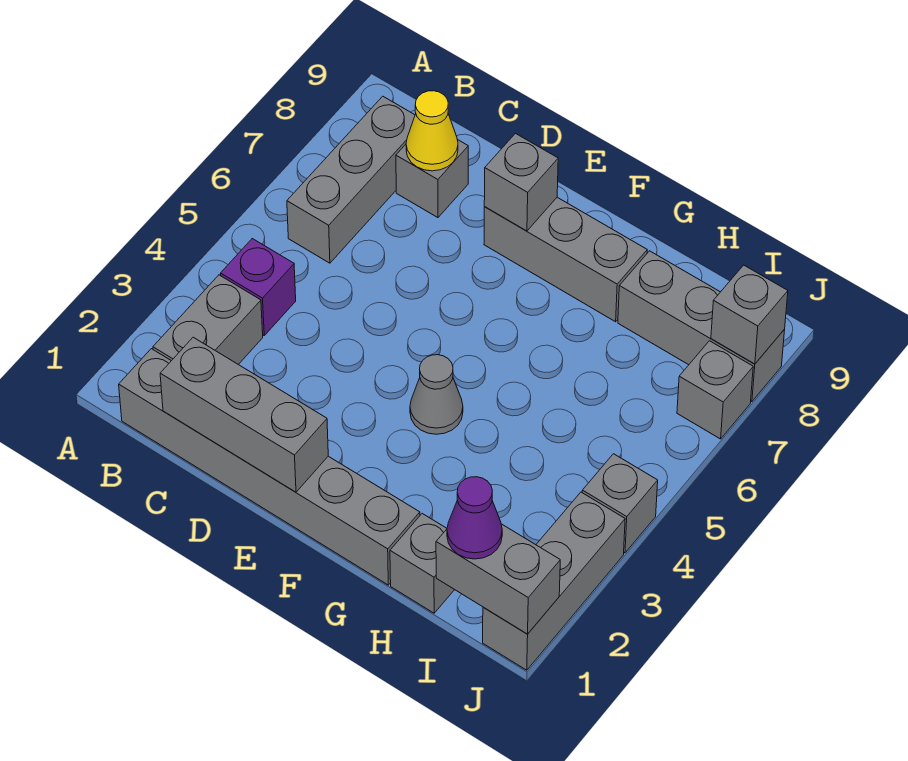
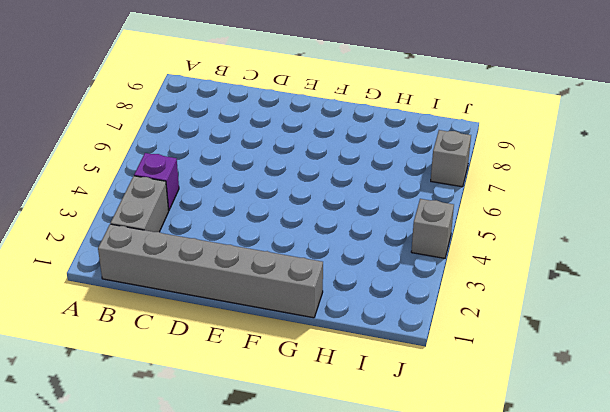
none -> grey brick B6:B8 level 1
none -> grey brick C8 level 1
none -> grey brick E8:G8 level 1

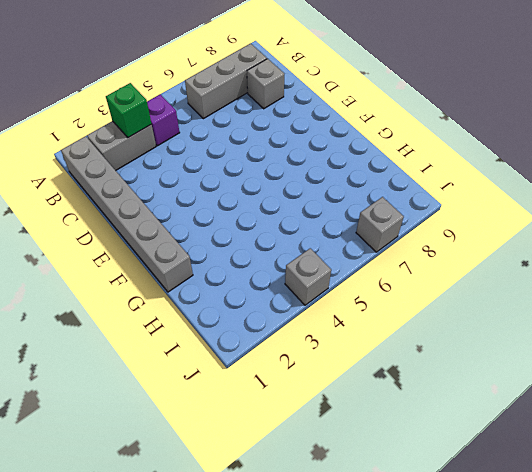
green brick B3 level 2 -> none
none -> grey brick E8:G8 level 1
none -> grey cone F4 level 1
none -> grey brick H1 level 1

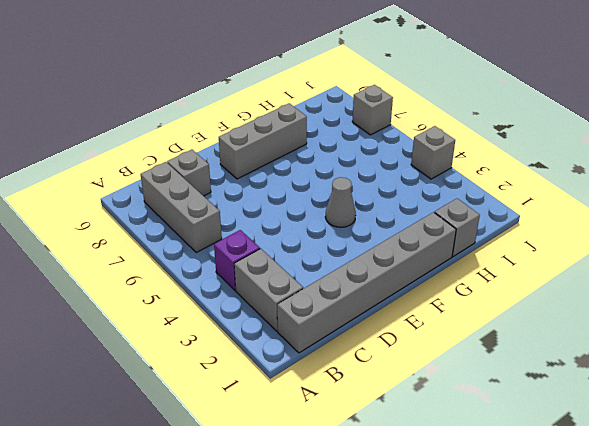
none -> grey brick H8:J8 level 1
none -> grey brick J1:J3 level 1
none -> grey brick C1:E1 level 2

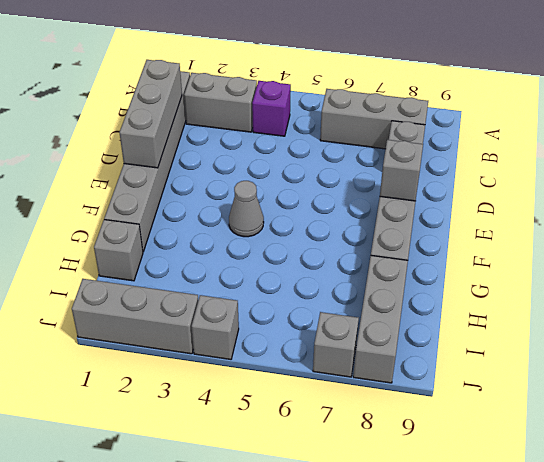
none -> yellow cone C8 level 2
none -> grey brick I1:J1 level 2
none -> grey brick J8 level 2

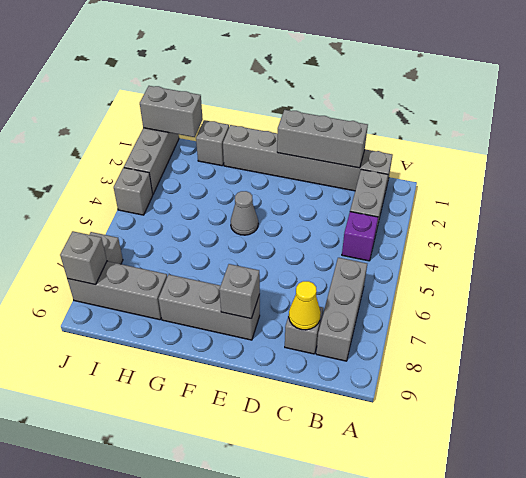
none -> purple cone I1 level 3

